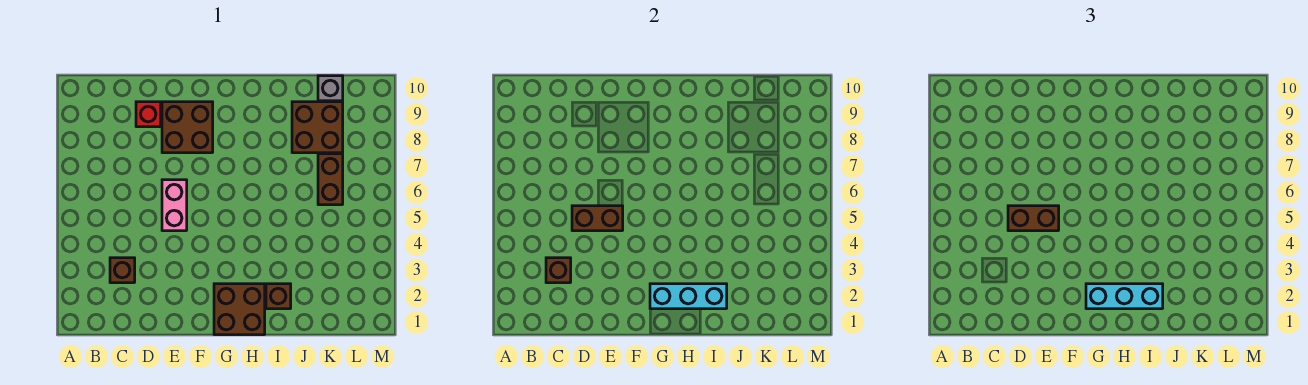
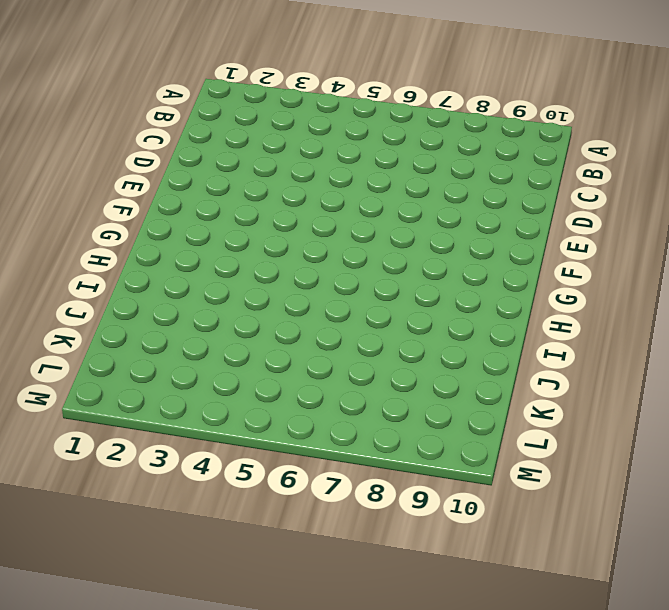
none -> brown brick C3 level 1
none -> red brick D9 level 1
none -> pink brick E5:E6 level 1

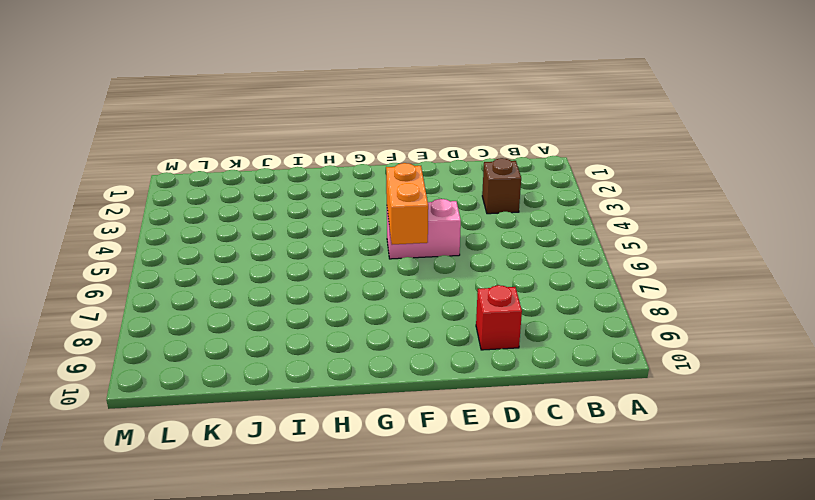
pink brick E5:F5 level 1 -> pink brick E5:E6 level 1
orange brick F5:F6 level 2 -> none
none -> brown brick E8:F9 level 1
none -> brown brick G1:H2 level 1
none -> brown brick I2 level 1

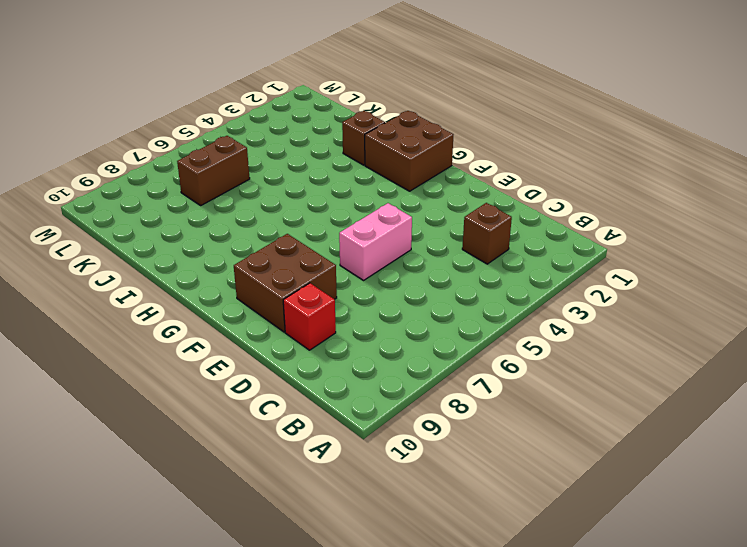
none -> brown brick J8:K9 level 1
none -> grey brick K10 level 1
none -> brown brick C3 level 2

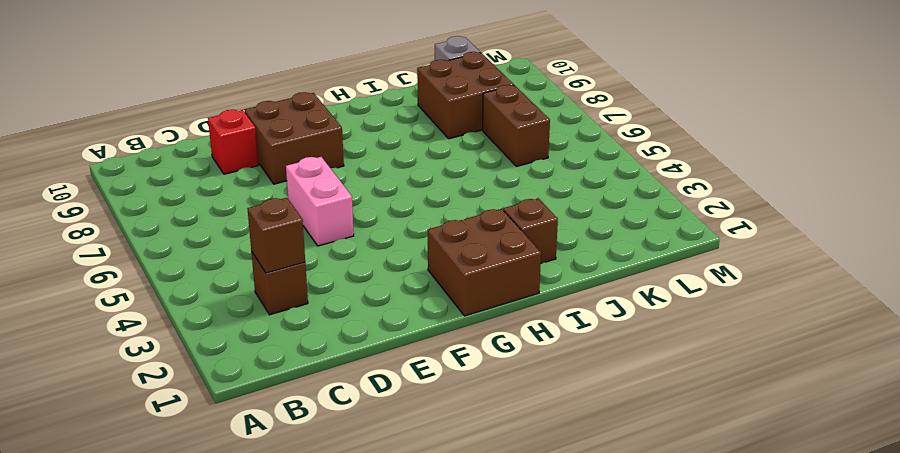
none -> brown brick D5:E5 level 2
none -> cyan brick G2:I2 level 2
none -> brown brick D5:E5 level 3

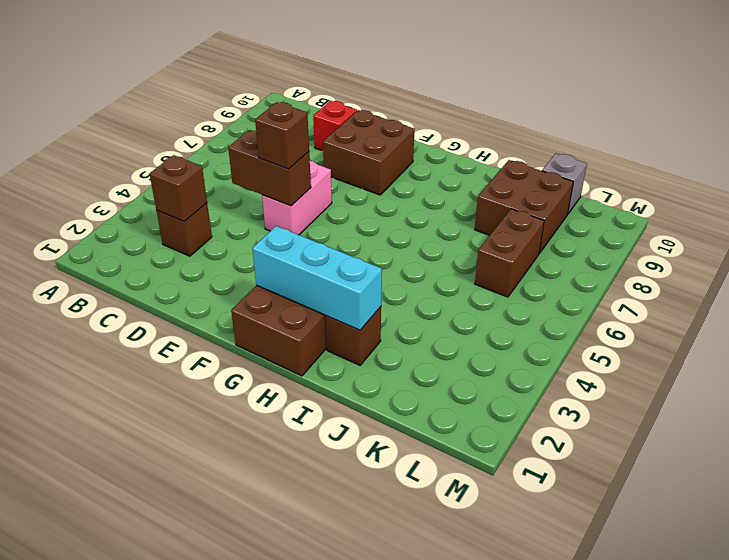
brown brick E5 level 3 -> brown brick D5:E5 level 3
none -> cyan brick G2:I2 level 3

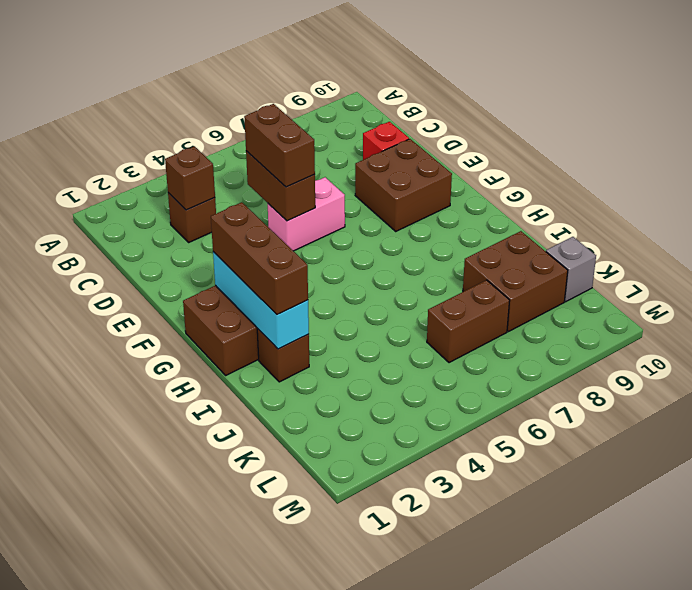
brown brick G2:I2 level 3 -> cyan brick G2:I2 level 3

